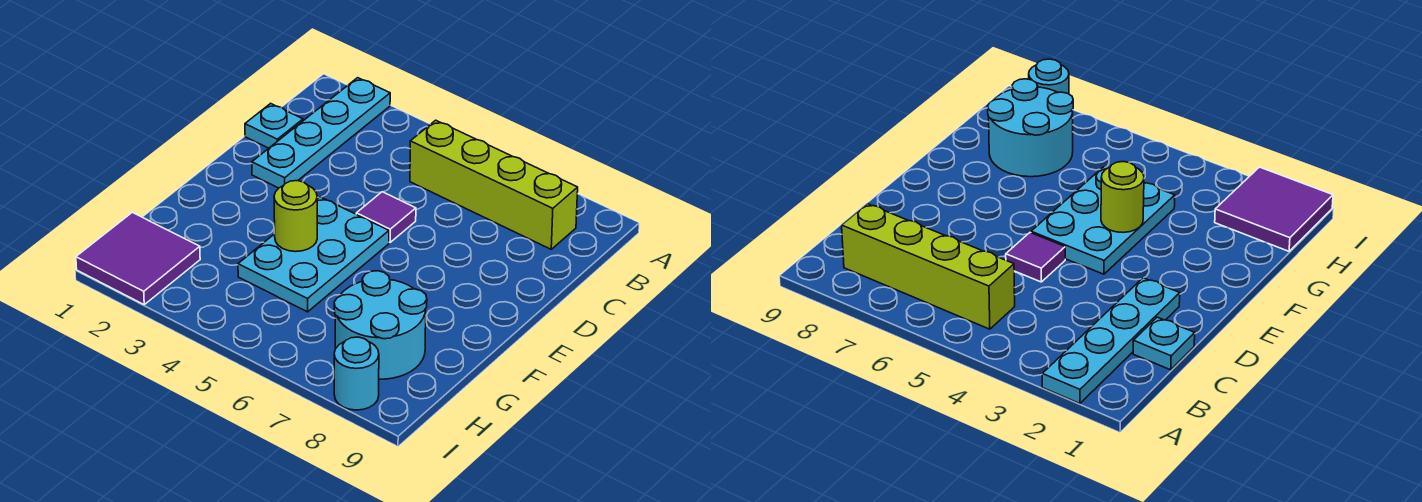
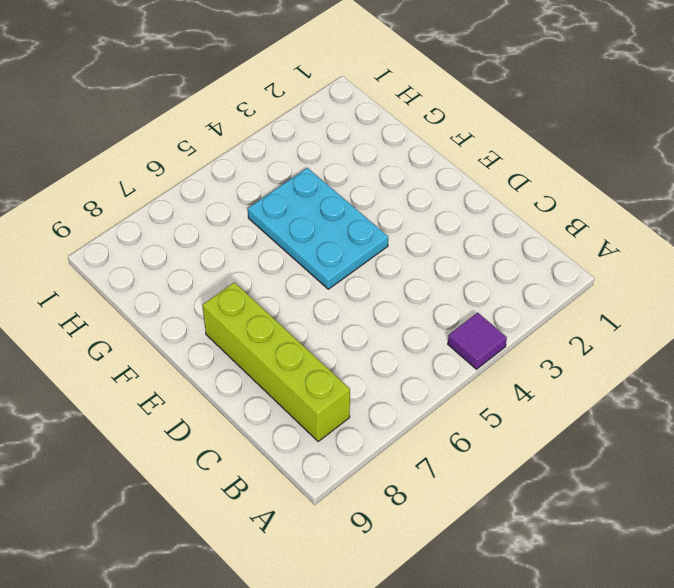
purple tile A4 level 1 -> purple tile D5 level 1
lime brick B8:E8 level 1 -> lime brick B5:B8 level 1
none -> cyan plate A2:D2 level 1
none -> cyan plate C1 level 1

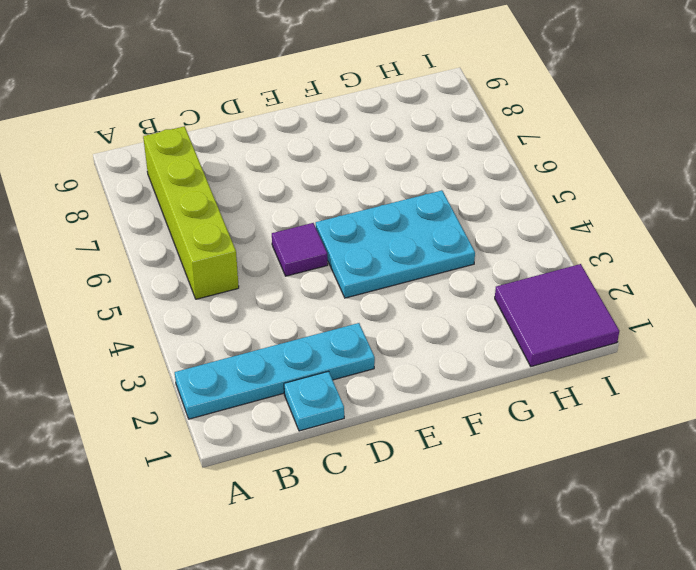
none -> cyan round brick G7:H8 level 1
none -> cyan round brick I8 level 1

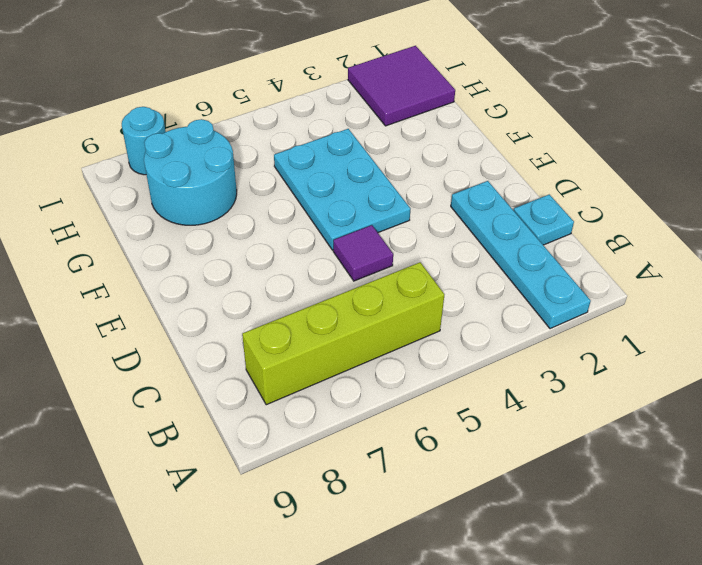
none -> lime round brick F4 level 2

